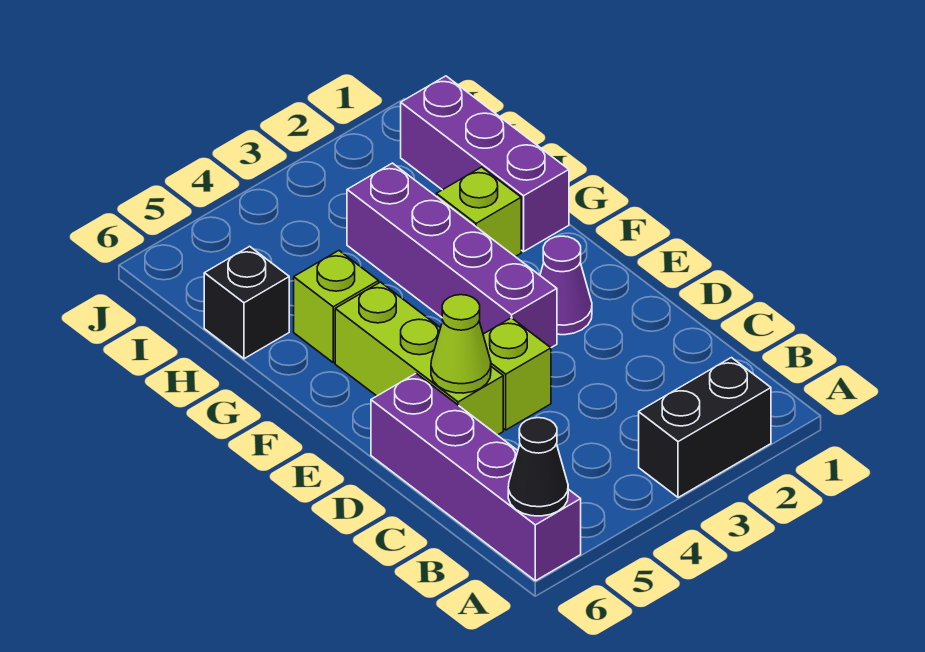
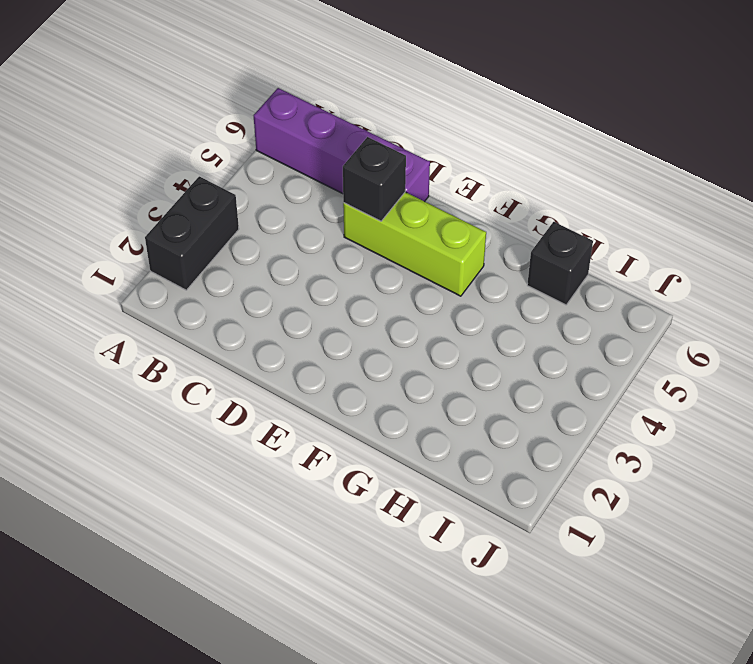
black brick D5 level 2 -> lime cone D5 level 2
none -> lime brick D4 level 1
none -> purple cone E2 level 1
none -> purple brick E3:H3 level 1

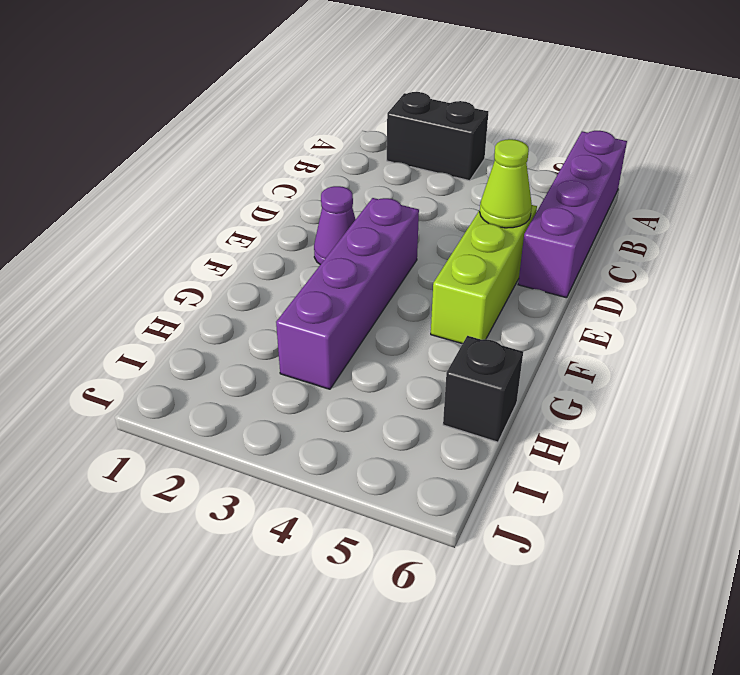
none -> lime brick D4 level 1
none -> purple brick G1:I1 level 1
none -> lime brick G2 level 1

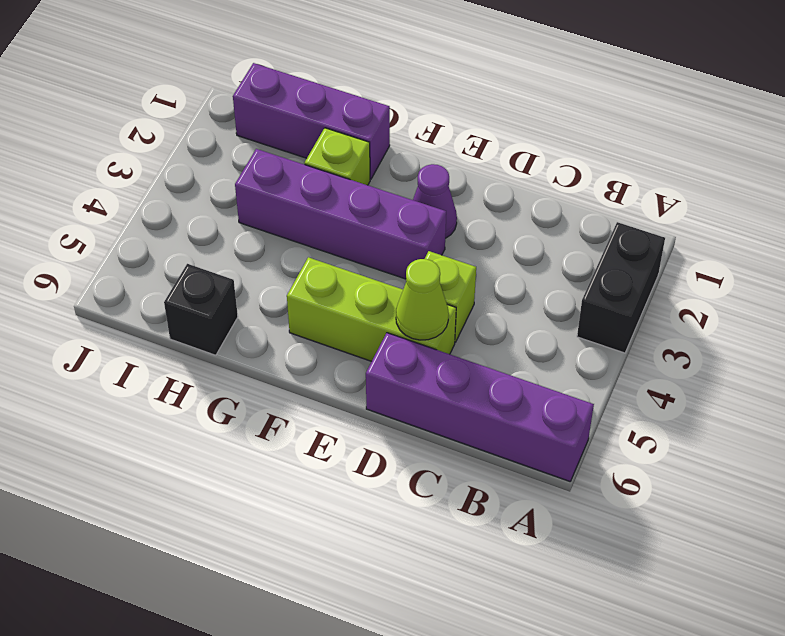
none -> lime brick G5 level 1
none -> black cone A6 level 2

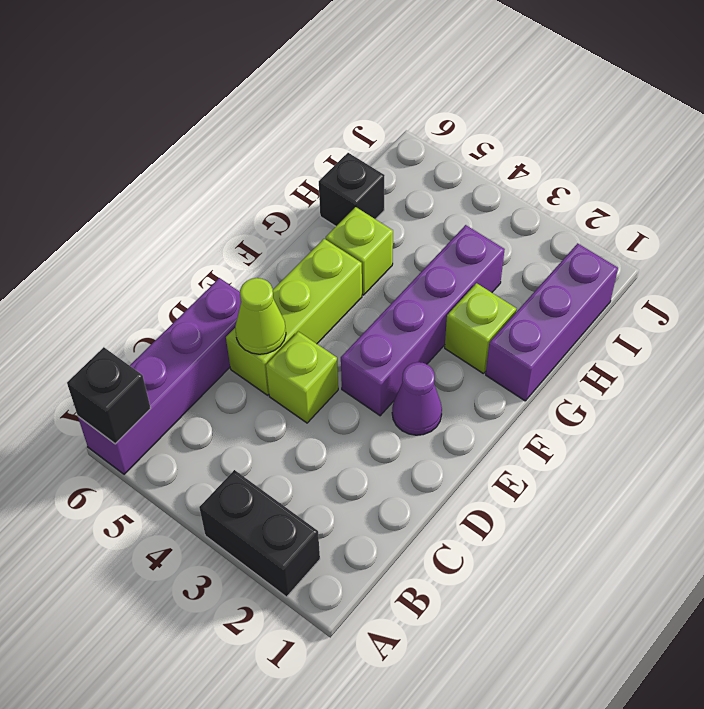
black brick A6 level 2 -> black cone A6 level 2

